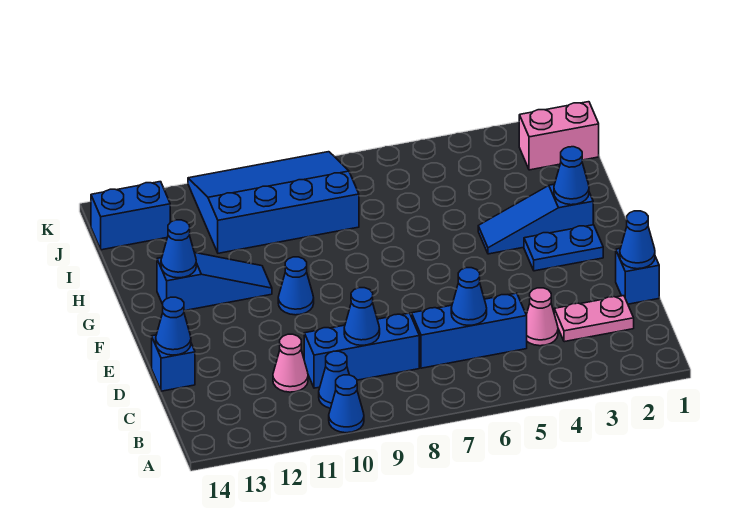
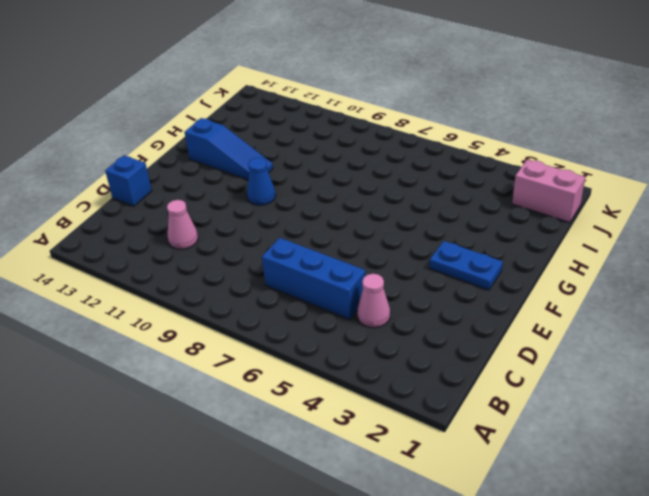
none -> blue cone A10 level 1
none -> blue cone B10 level 1
none -> pink plate C2:C3 level 1

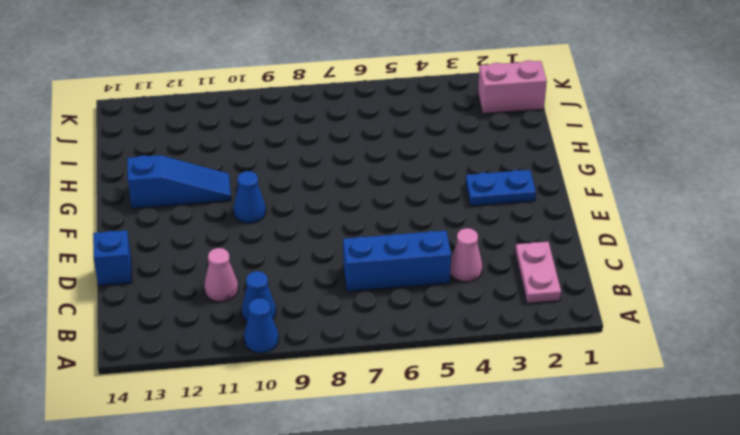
pink plate B2:C2 level 1 -> pink plate C2:C3 level 1
none -> blue brick C8:C10 level 1
none -> blue brick D1 level 1
none -> blue slope G2:G4 level 1 top 2

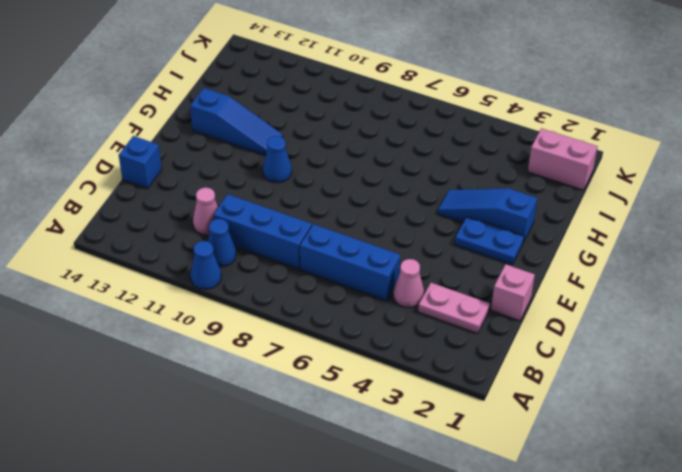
pink brick D1 level 1 -> blue brick D1 level 1
none -> blue slope I8:K11 level 1 top I
none -> blue brick J13:J14 level 1
none -> blue cone C6 level 2

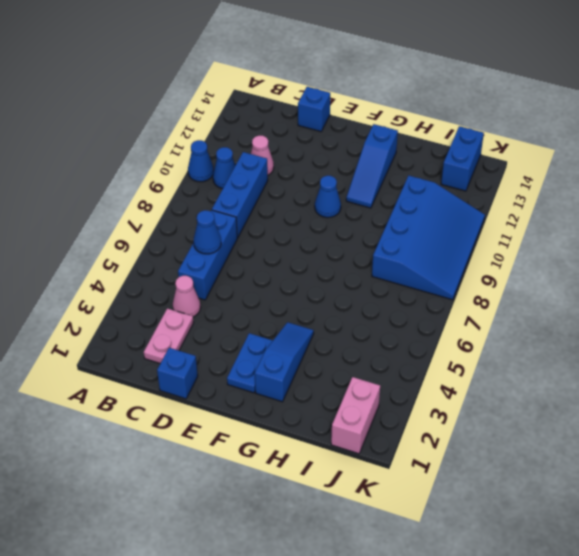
none -> blue cone C9 level 2
none -> blue cone D1 level 2
none -> blue cone D14 level 2

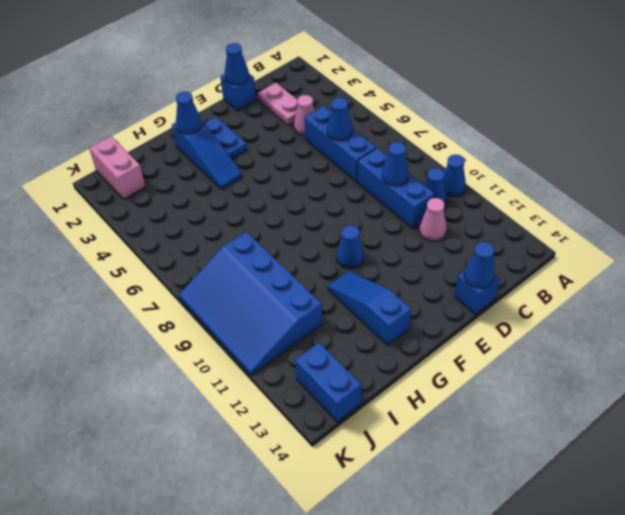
none -> blue cone G13 level 2

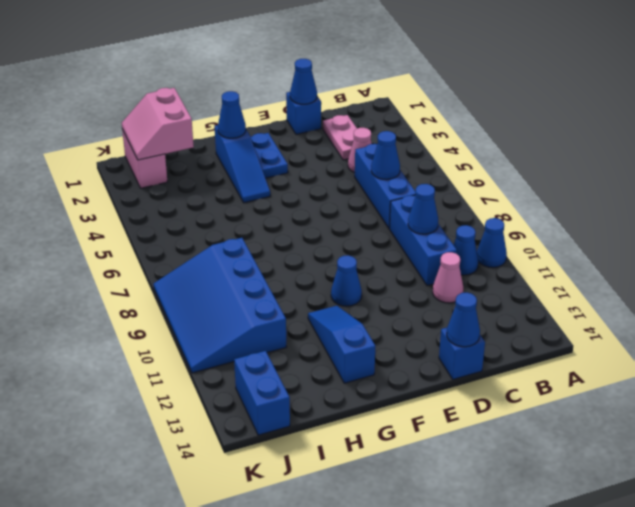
pink slope I1:J2 level 2 top I -> none
none -> blue cone G13 level 2

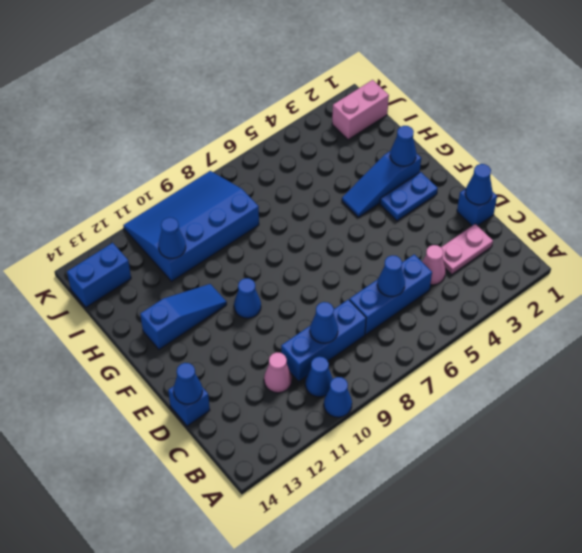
blue cone I11 level 2 -> blue cone G13 level 2

